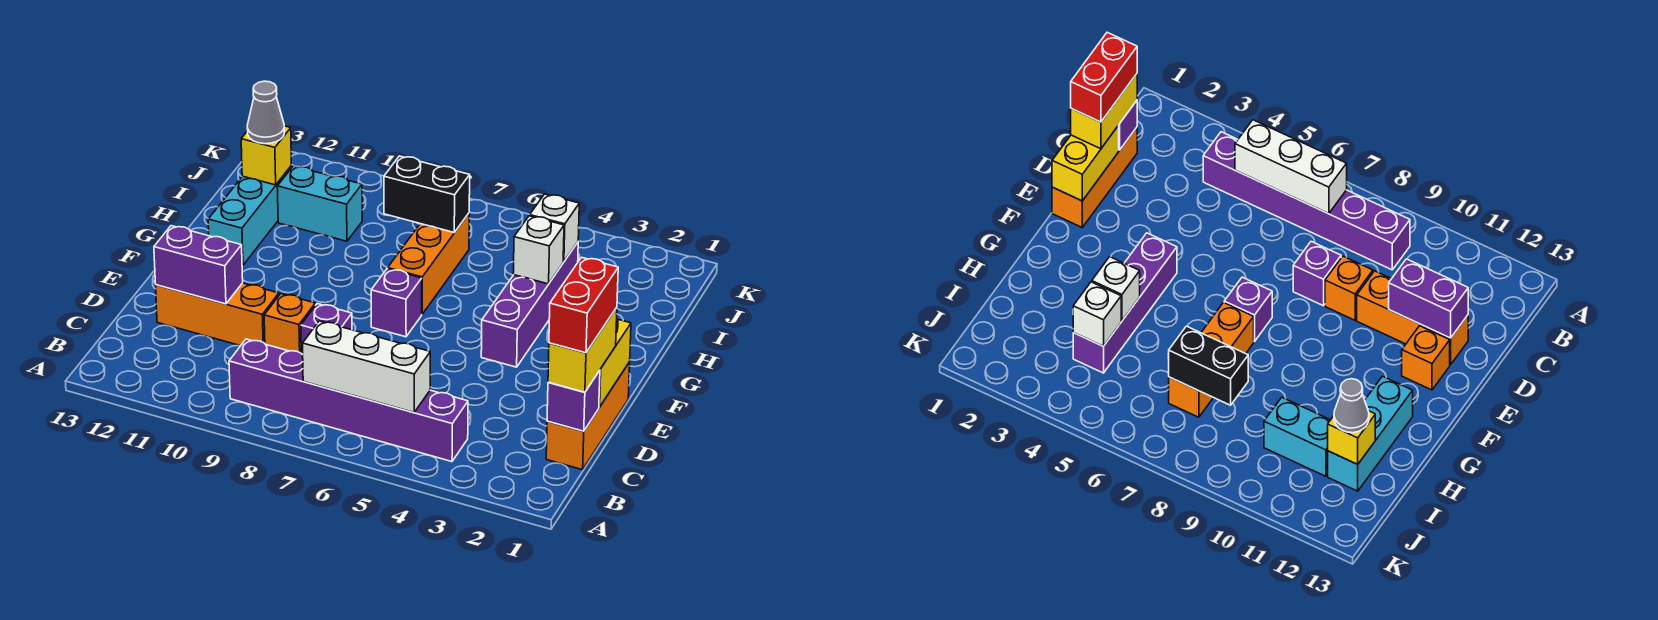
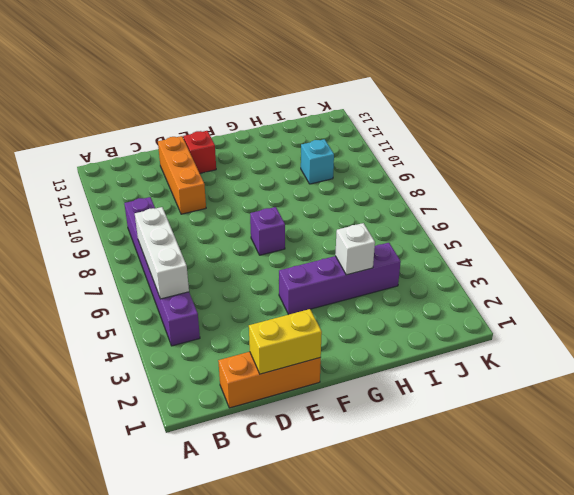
red brick E12 level 1 -> orange brick E12 level 1
cyan brick I10 level 1 -> cyan brick I10:I11 level 1
none -> purple brick D8 level 1
none -> orange brick D9 level 1
none -> orange brick G7:I7 level 1

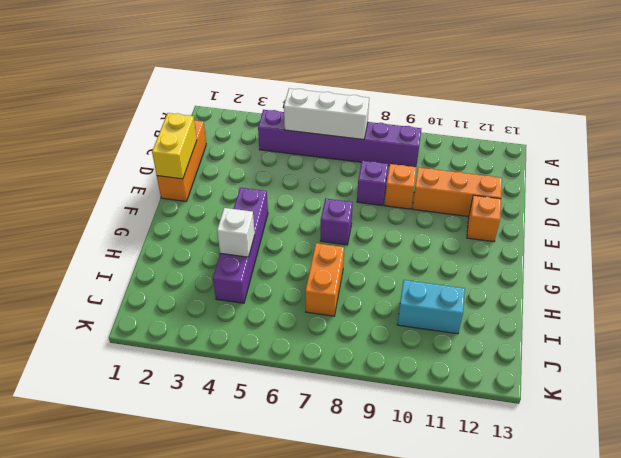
orange brick H7:I7 level 1 -> orange brick G7:I7 level 1
none -> cyan brick G12:I12 level 1
none -> purple brick C1 level 2
none -> purple brick D11:D12 level 2

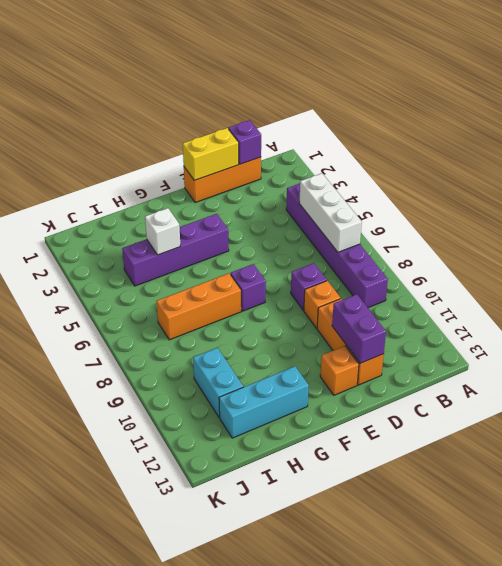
none -> white brick I4 level 2
none -> black brick I7:I8 level 2
none -> yellow brick I12 level 2

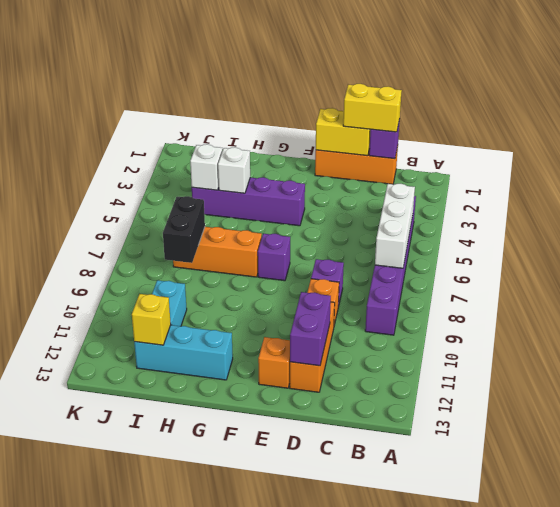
none -> grey cone I12 level 3
none -> red brick C1:D1 level 4

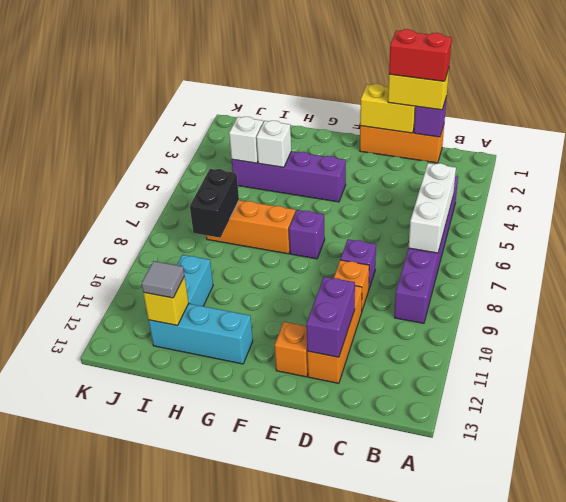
grey tile I12 level 3 -> grey cone I12 level 3

